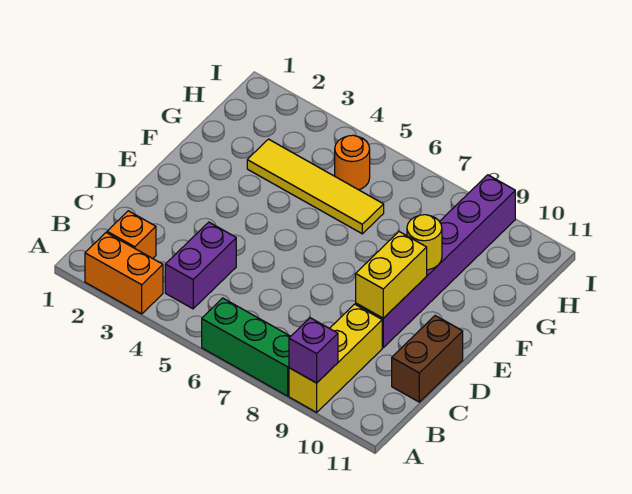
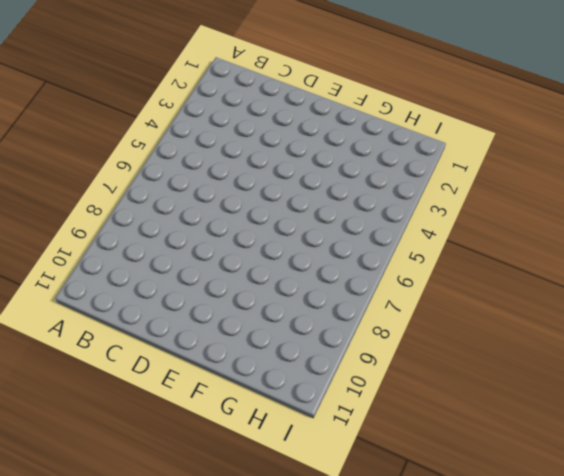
none -> orange brick A2:A3 level 1
none -> green brick A6:A8 level 1
none -> yellow brick A9:C9 level 1

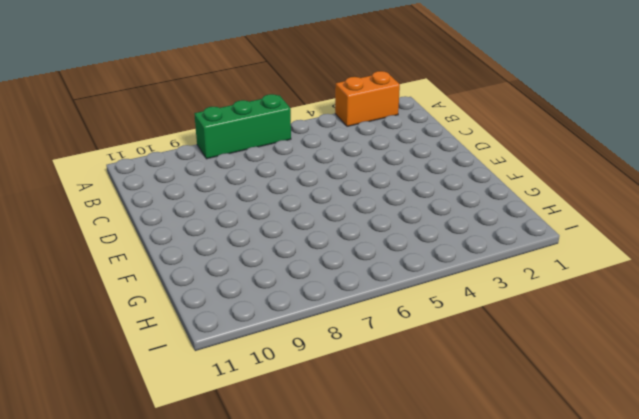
none -> yellow brick A9:C9 level 1
none -> orange brick B2 level 1
none -> purple brick B4:C4 level 1

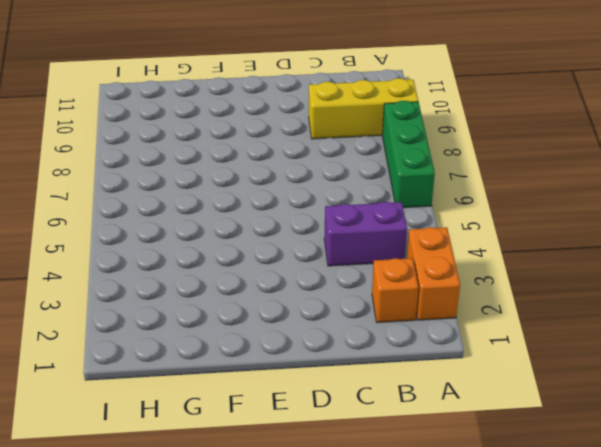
none -> brown brick C11:D11 level 1
none -> purple brick D9:I9 level 1
none -> yellow tile G3:G6 level 1

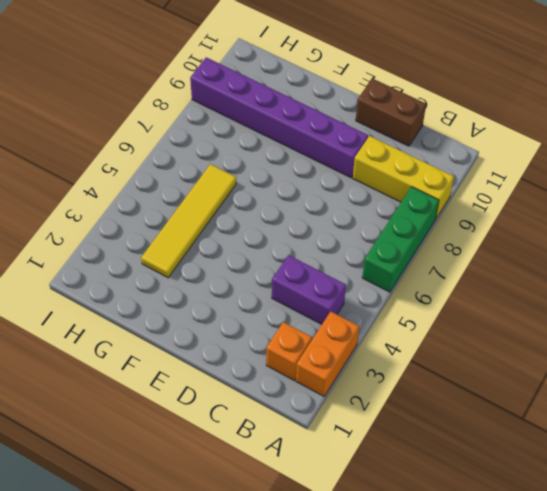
none -> orange round brick H5 level 1
none -> purple brick A9 level 2
none -> yellow brick D9:E9 level 2

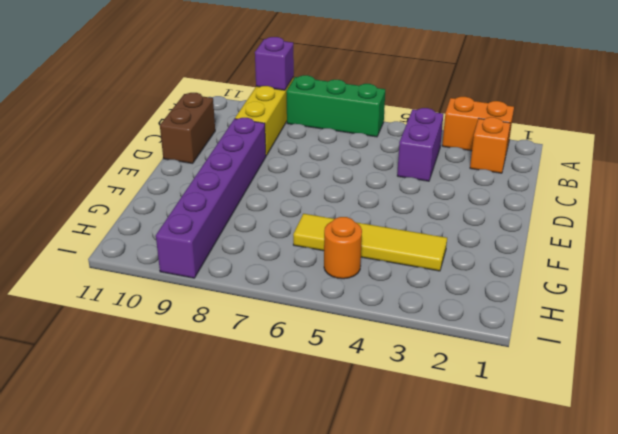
none -> yellow brick D9:E9 level 2
none -> yellow round brick F9 level 2

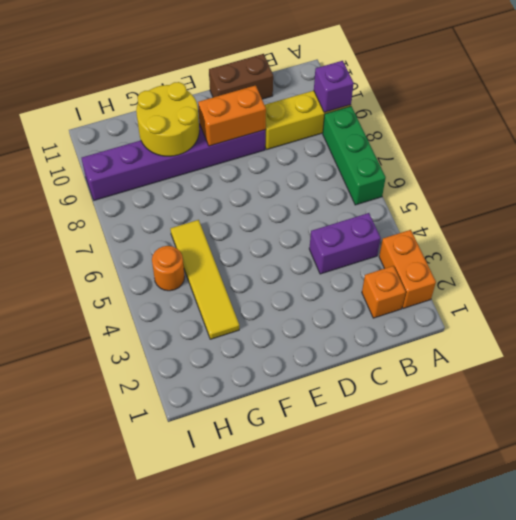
orange brick D9:E9 level 2 -> yellow brick D9:E9 level 2
yellow round brick F9:G10 level 2 -> yellow round brick F9 level 2

